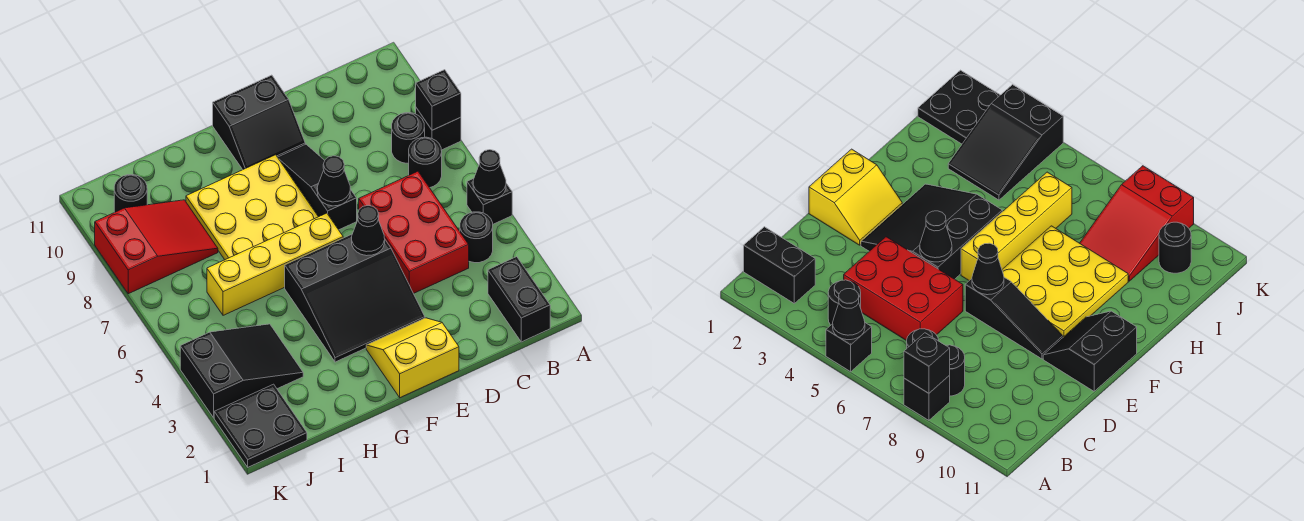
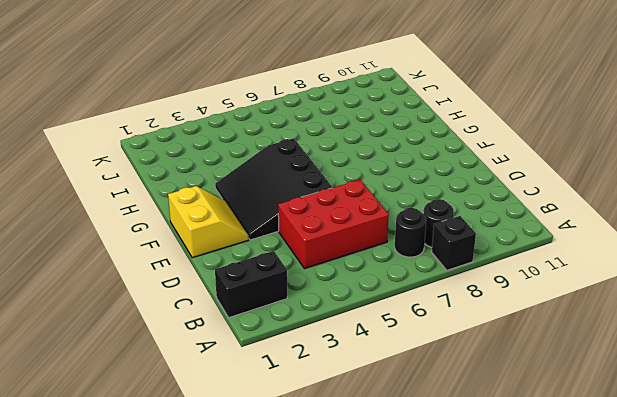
none -> black brick A5 level 1
none -> black round brick B4 level 1
none -> black slope E7:E9 level 1 top 7

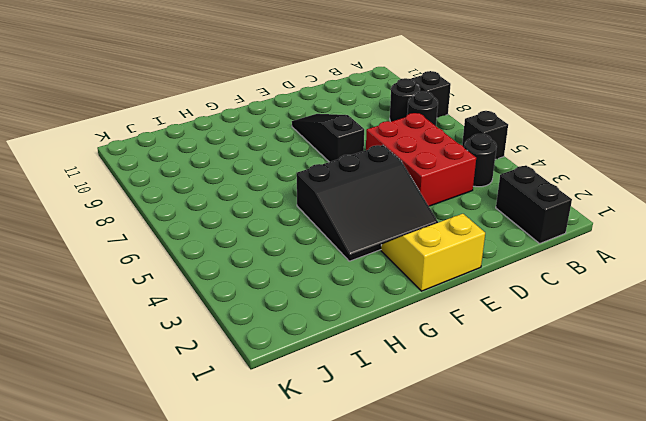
none -> black slope E10:F11 level 1 top 11
none -> yellow brick F6:I6 level 1
none -> yellow plate F7:H9 level 1

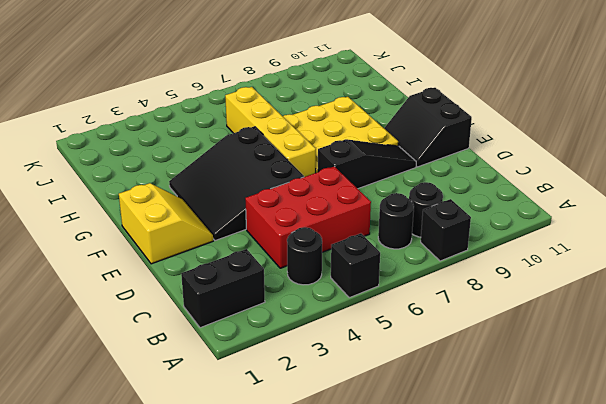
none -> black slope I3:K4 level 1 top K
none -> red slope I8:K9 level 1 top K
none -> black plate J1:K2 level 1

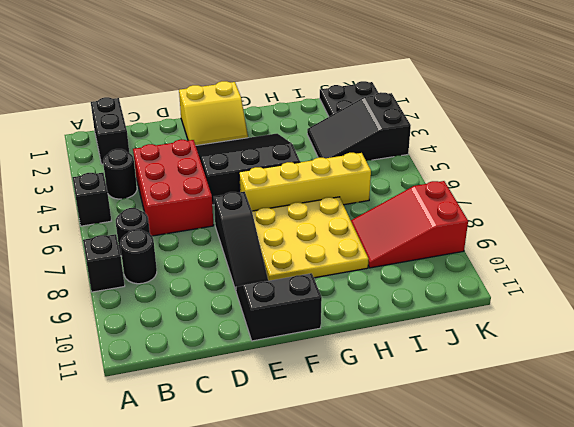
none -> black round brick J10 level 1
none -> black cone A5 level 2
none -> black brick A8 level 2

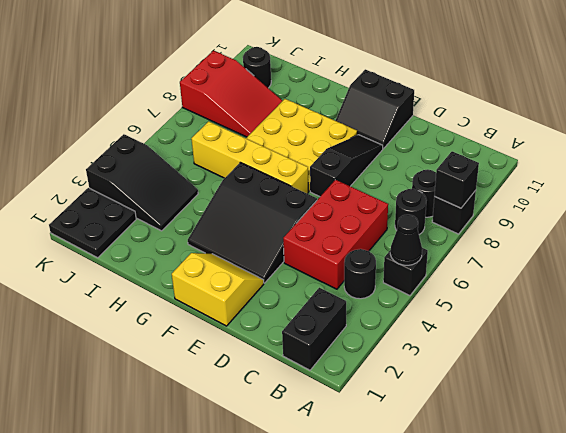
none -> black cone E5 level 2
none -> black cone E7 level 2

